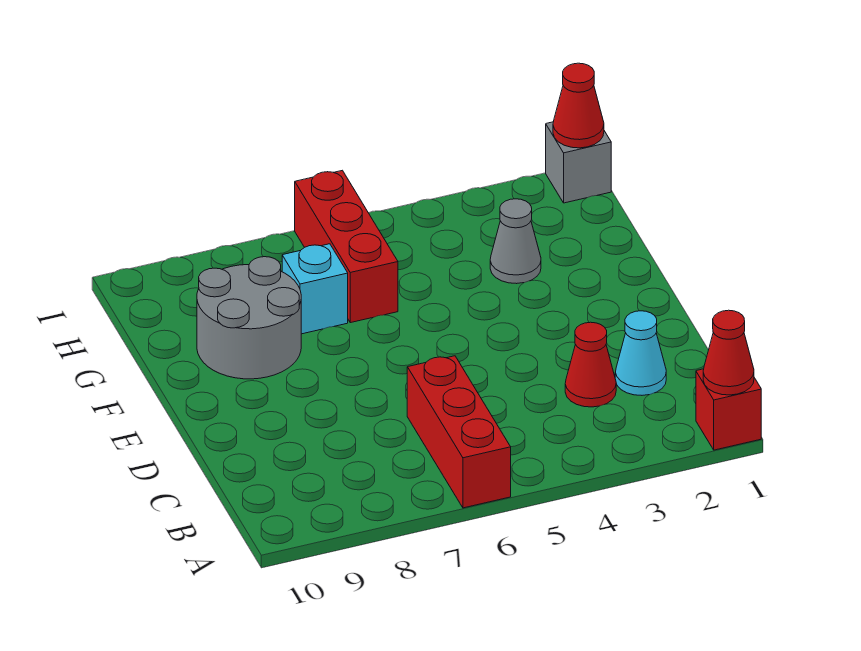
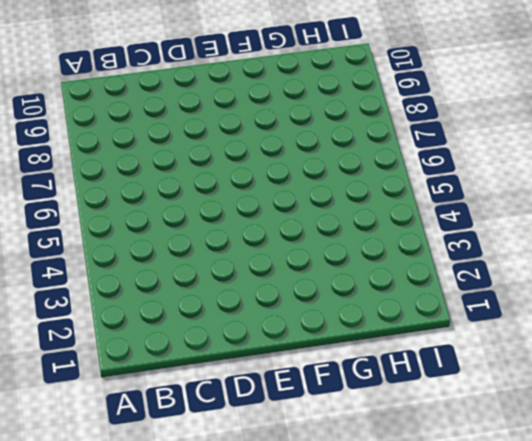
none -> red brick A1 level 1
none -> red brick A6:C6 level 1

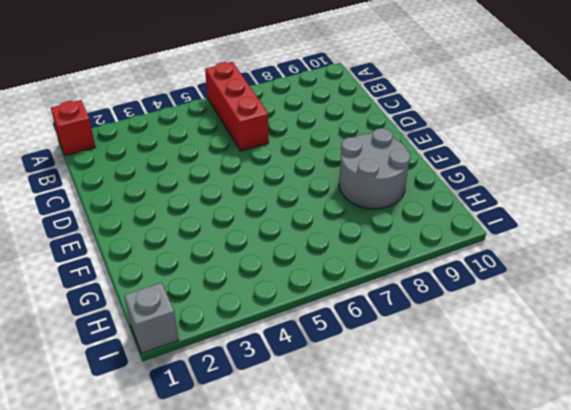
none -> cyan cone C2 level 1
none -> red cone C3 level 1

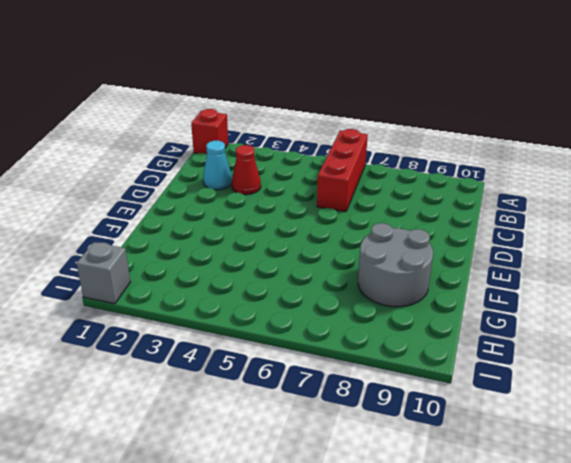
none -> grey cone G3 level 1
none -> red brick G6:I6 level 1

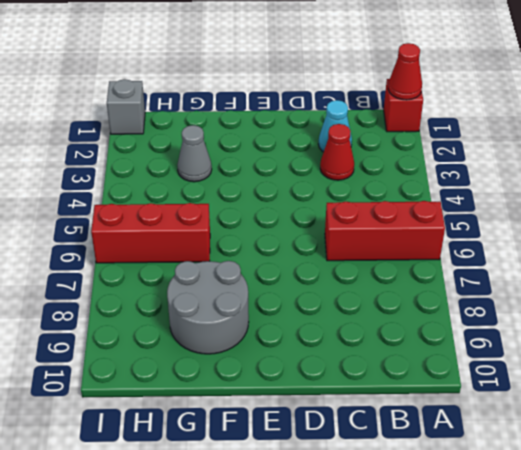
none -> cyan brick G7 level 1
none -> red cone I1 level 2

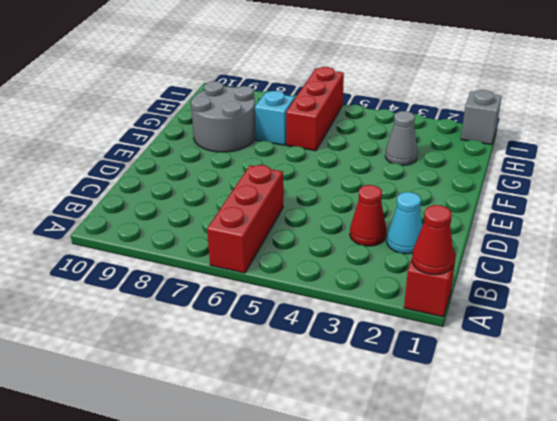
none -> red cone I1 level 2

